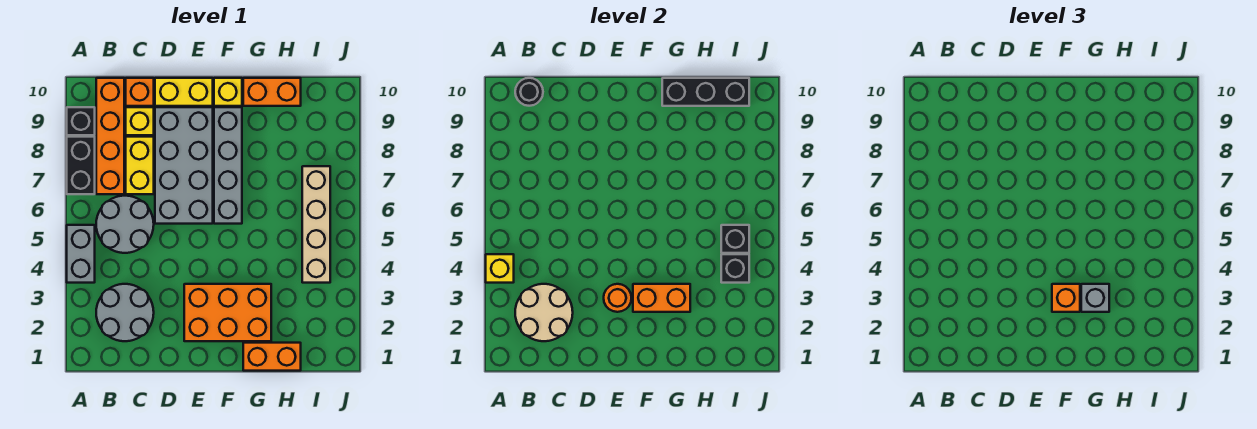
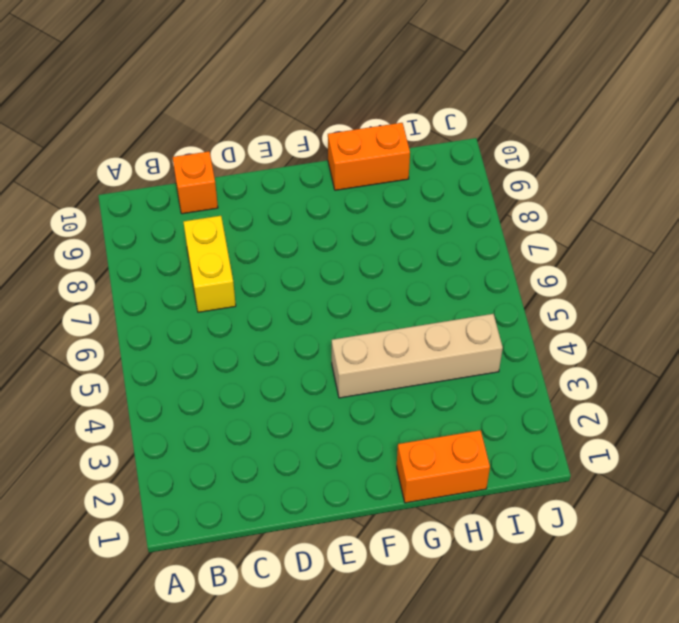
tan brick F4:I4 level 1 -> tan brick I4:I7 level 1
none -> grey brick A4:A5 level 1
none -> black brick A7:A8 level 1
none -> black brick A9 level 1

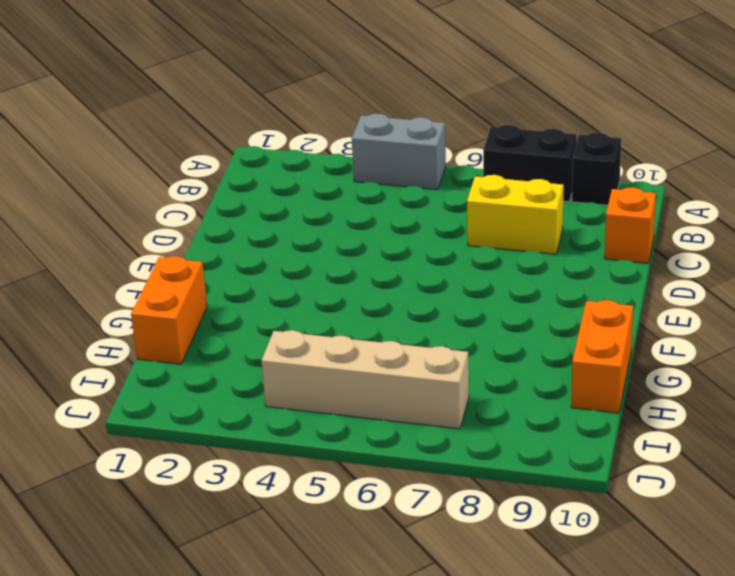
none -> grey round brick B2:C3 level 1
none -> grey round brick B5:C6 level 1
none -> orange brick B7:B10 level 1

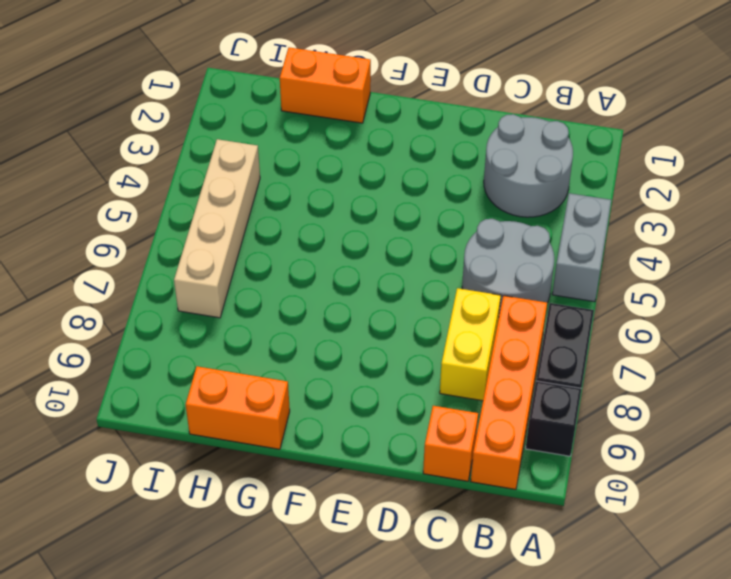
none -> yellow brick C9 level 1
none -> grey brick D6:E9 level 1
none -> yellow brick D10:E10 level 1

